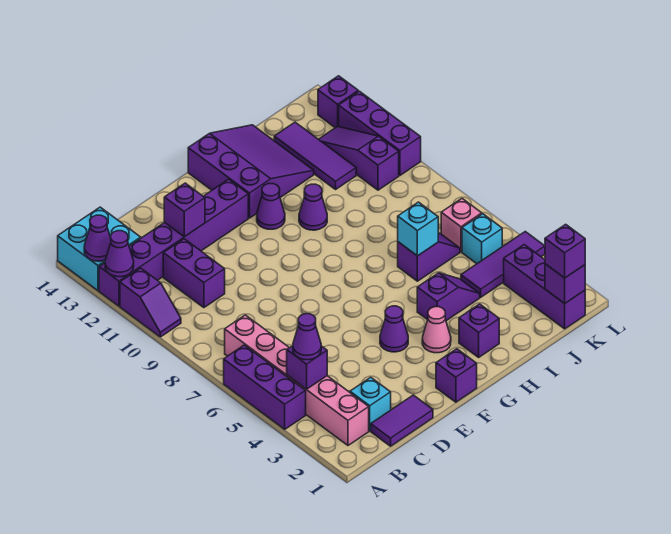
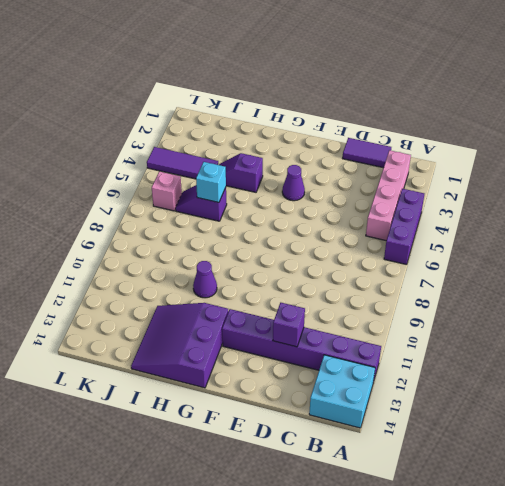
pink brick B2:B5 level 1 -> pink brick B2:B7 level 1
none -> purple slope A10:A11 level 1 top 11
none -> cyan brick C2 level 1
none -> purple brick C10:C11 level 1
none -> purple brick F1 level 1

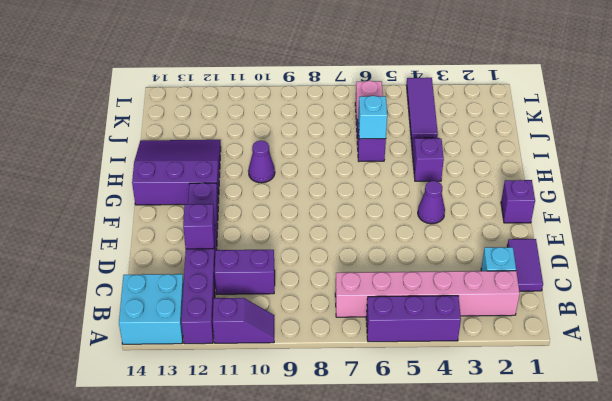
none -> pink cone G3 level 1
none -> purple cone G11 level 1
none -> purple brick H2 level 1
none -> purple tile J11:J13 level 1

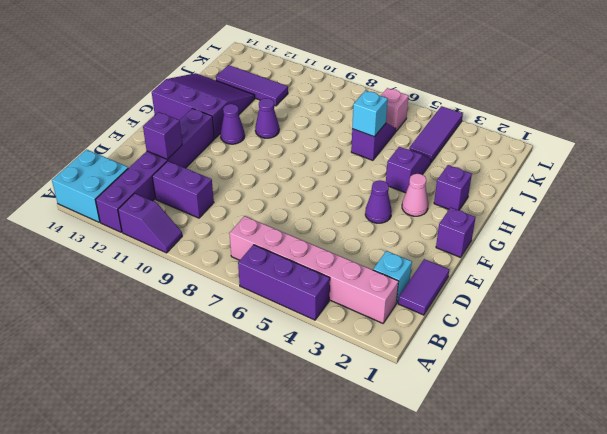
none -> purple brick K1:K3 level 1
none -> cyan brick K5 level 1
none -> purple slope K10:K12 level 1 top 10
none -> purple brick L10:L12 level 1

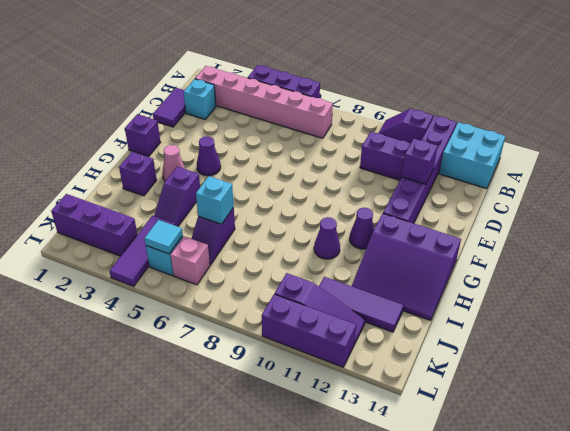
cyan tile K5 level 2 -> none
none -> purple brick L13 level 1
none -> purple cone A12 level 2
none -> purple cone A13 level 2
none -> purple brick B4 level 2

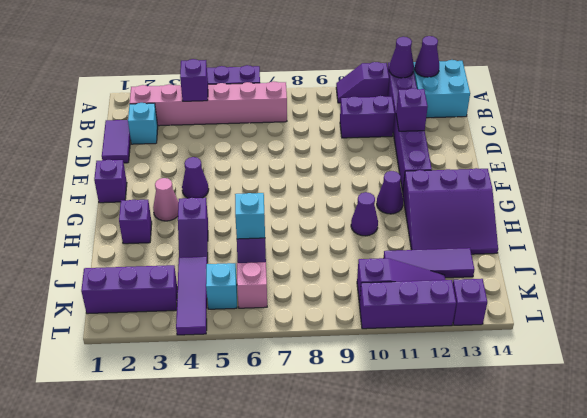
none -> purple brick K1 level 2
none -> purple cone B4 level 3
none -> purple brick K1 level 3

